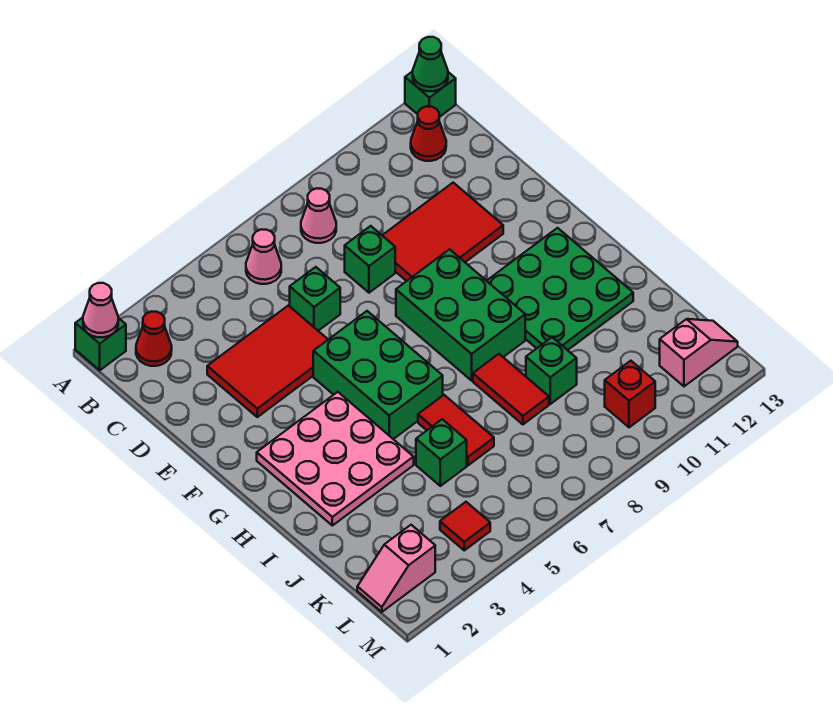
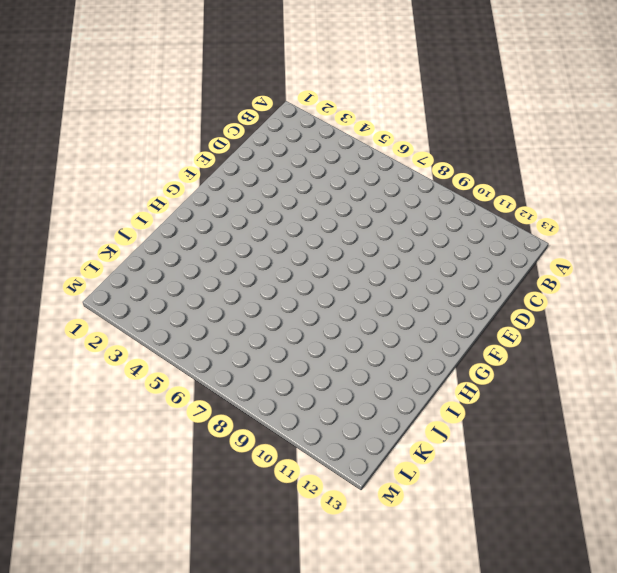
none -> green brick A1 level 1
none -> green brick A13 level 1
none -> red cone B2 level 1

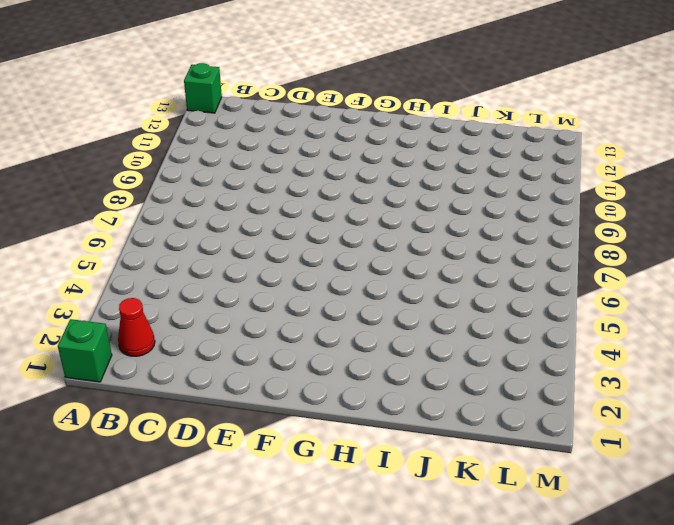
none -> pink cone B6 level 1
none -> pink cone B8 level 1
none -> red cone B12 level 1

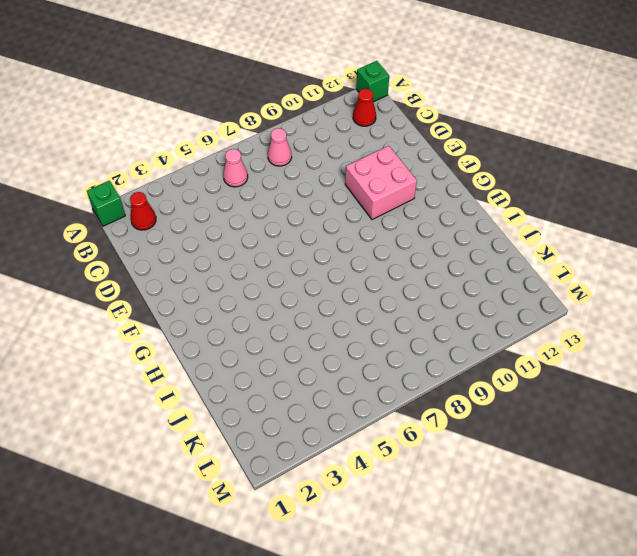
pink brick E10:F11 level 1 -> red tile D9:E11 level 1
none -> red tile D3:E5 level 1
none -> green brick D6 level 1
none -> green brick D8 level 1

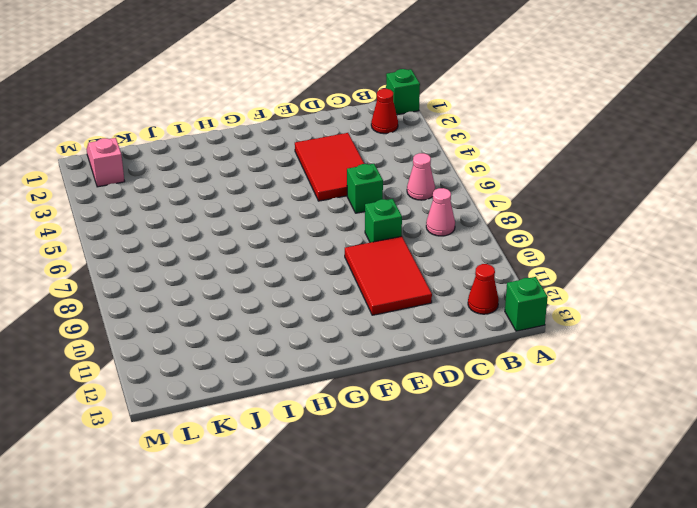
none -> green brick F5:H6 level 1
none -> green brick F8:H9 level 1
none -> pink plate G2:I4 level 1

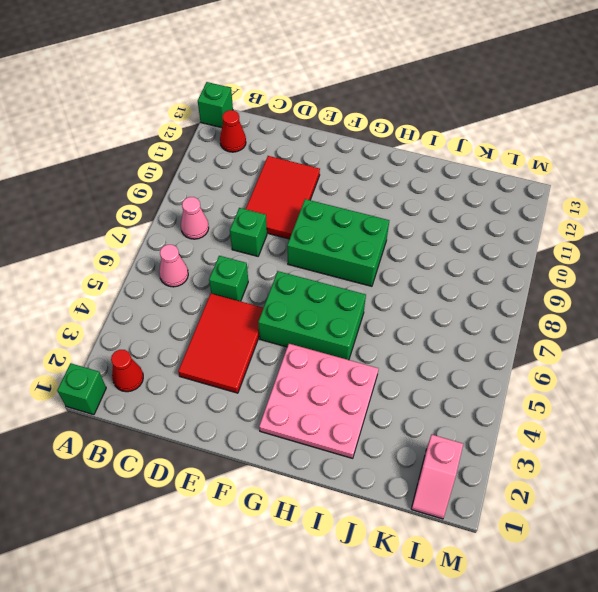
none -> green plate G10:I12 level 1
none -> red tile I6:J6 level 1
none -> red tile I8:J8 level 1

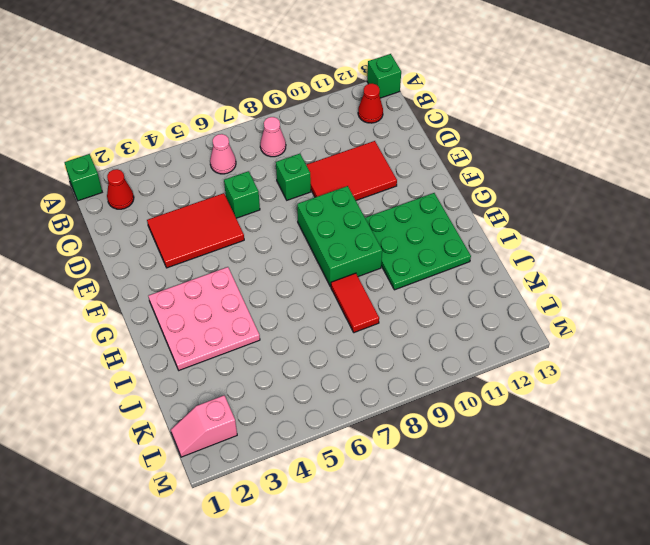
none -> green brick F5:H6 level 1
none -> red tile I6:J6 level 1
none -> green brick J5 level 1

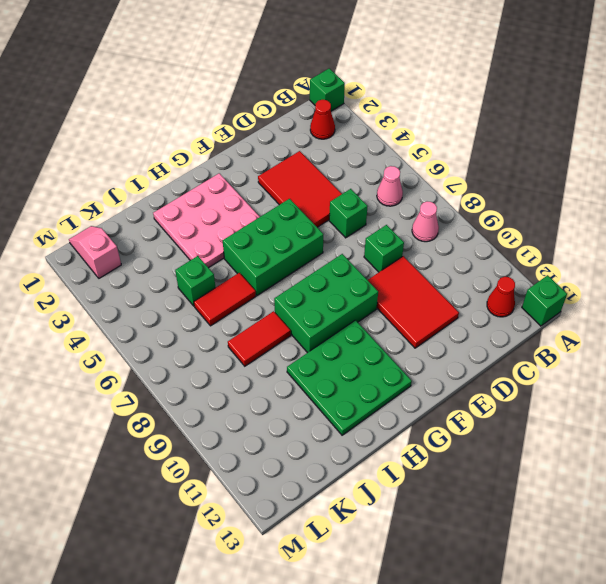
none -> green brick J9 level 1
none -> red tile L4 level 1
none -> red brick L10 level 1

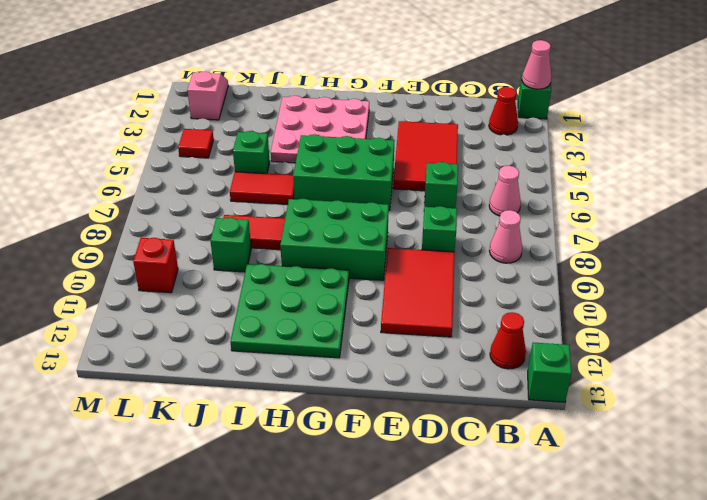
none -> pink slope L12:L13 level 1 top 12
none -> green cone A13 level 2

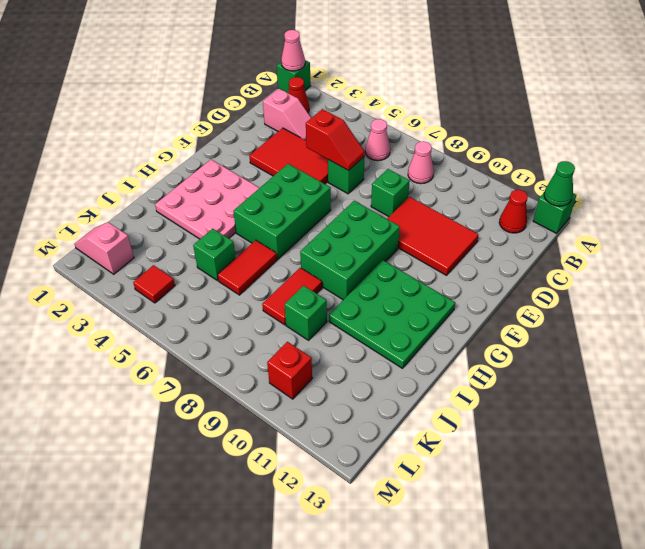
pink slope C2:C3 level 1 top 2 -> pink slope L12:L13 level 1 top 12
red slope D5:D6 level 2 top 5 -> none

